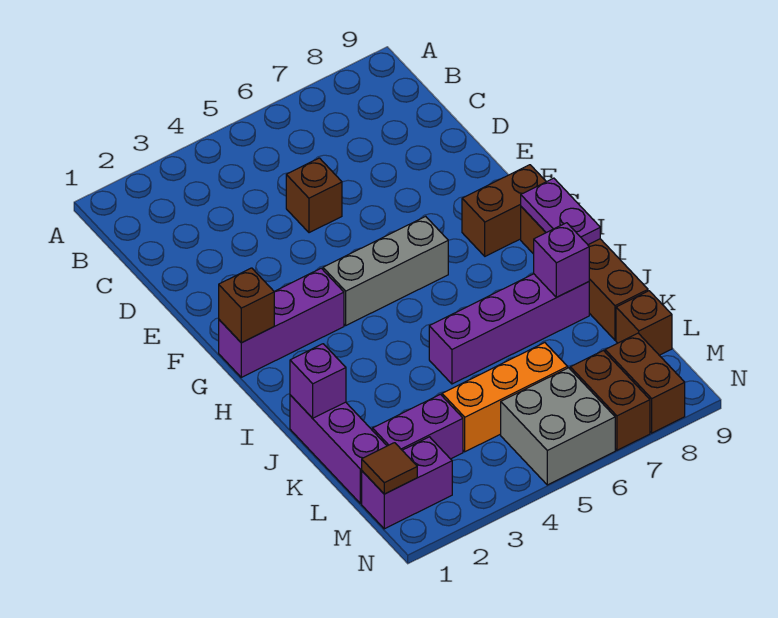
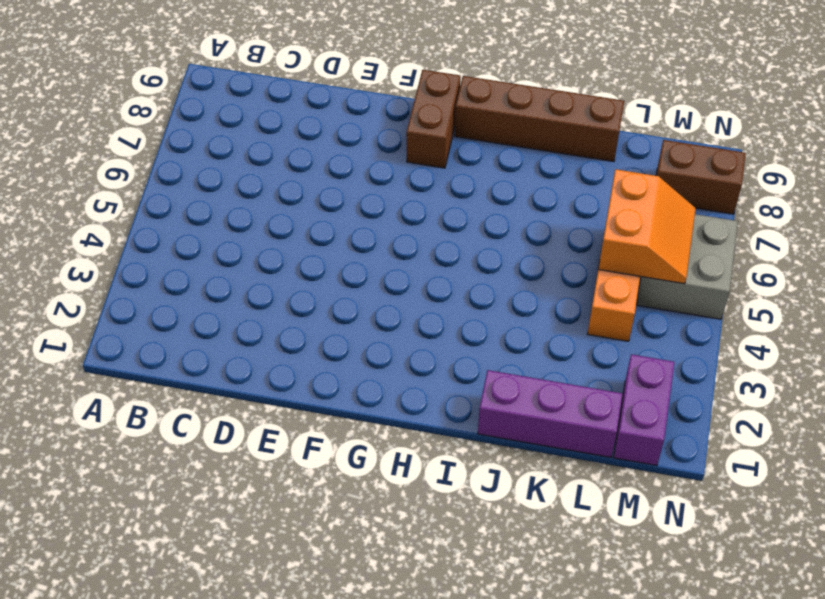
orange slope L5:M6 level 2 top L -> none
none -> brown brick D5 level 1
none -> purple brick G1:G3 level 1
none -> grey brick G4:G6 level 1

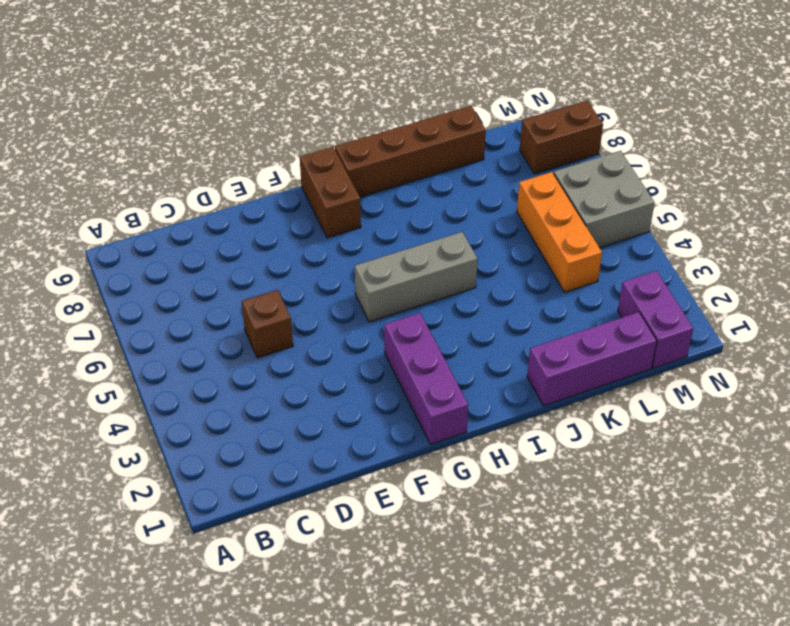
grey brick G5:I5 level 1 -> grey brick G4:G6 level 1
none -> purple brick J5:J8 level 1
none -> purple brick L2:L3 level 1
none -> brown brick L9 level 1

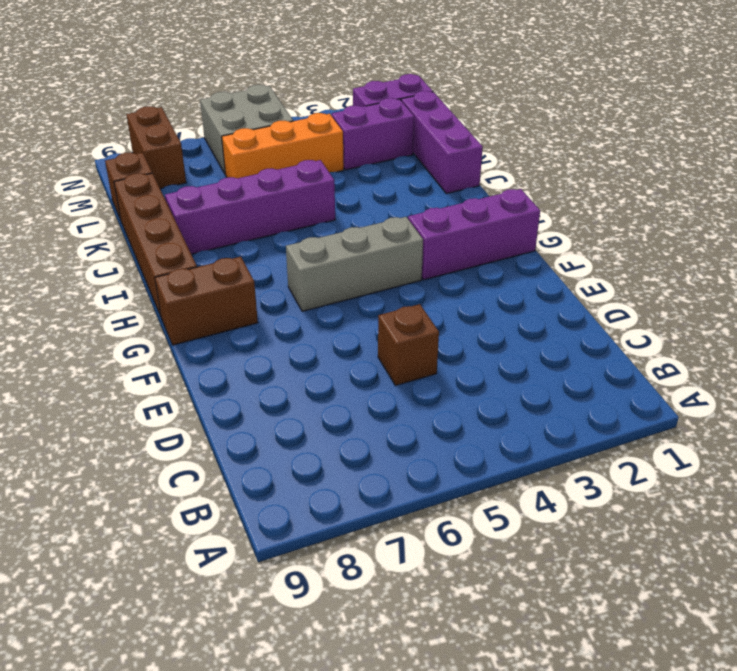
none -> brown brick M7:N7 level 1
none -> brown brick G1 level 2
none -> purple plate H9:I9 level 2

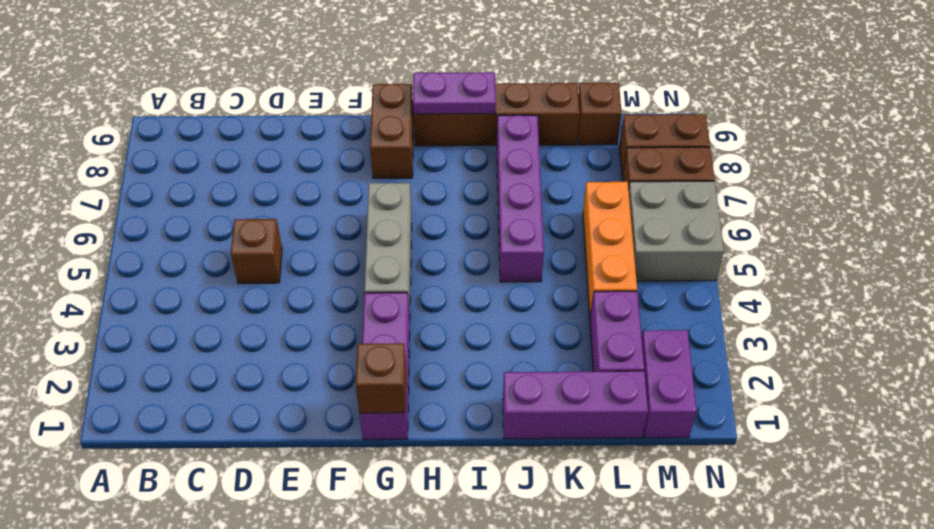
none -> purple brick J1 level 2
none -> purple brick J8 level 2
none -> brown tile M1 level 2

